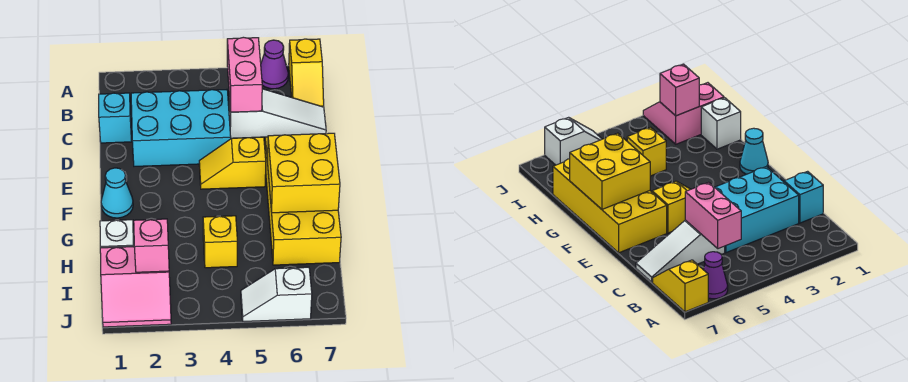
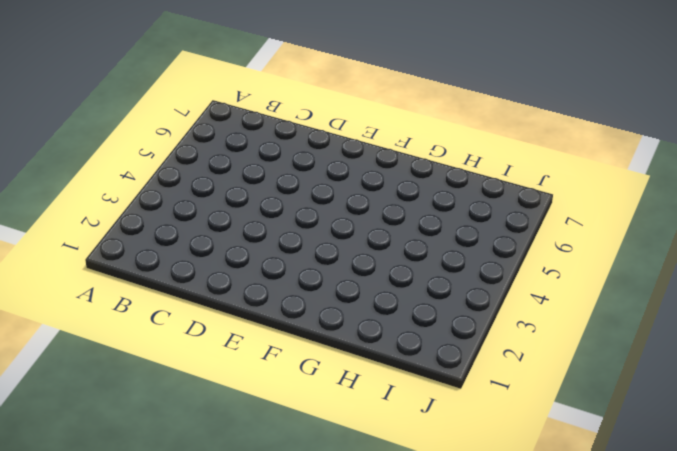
none -> purple cone A6 level 1
none -> yellow slope A7:B7 level 1 top A
none -> cyan brick C1 level 1

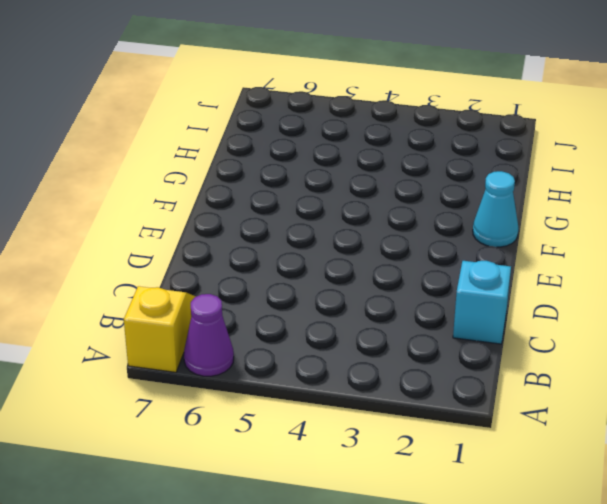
none -> cyan brick C2:D4 level 1
none -> white slope C5:C7 level 1 top 5
none -> yellow slope E4:E5 level 1 top 5

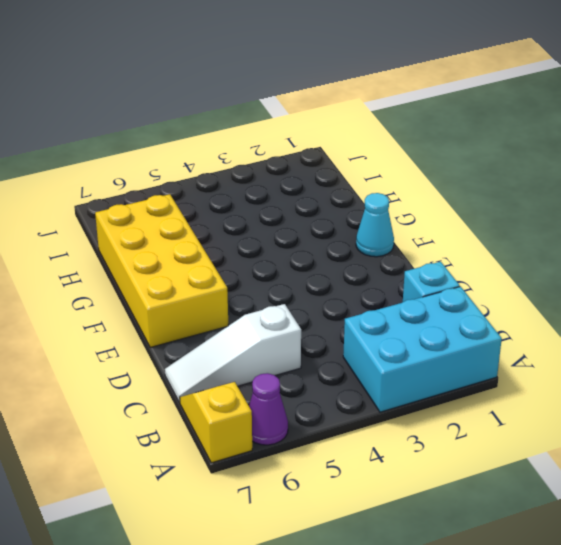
cyan brick A1:B3 level 1 -> cyan brick C2:D4 level 1
none -> yellow slope E4:E5 level 1 top 5
none -> white brick H1 level 1
none -> yellow brick H4 level 1

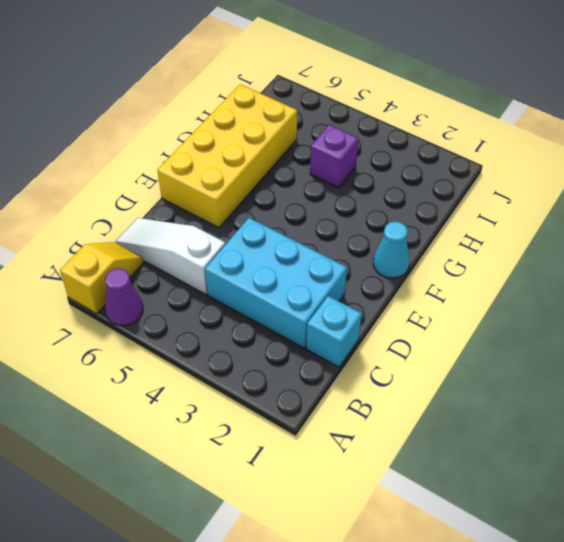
purple brick H4 level 1 -> yellow brick H4 level 1
none -> yellow slope E4:E5 level 1 top 5
none -> white brick H1 level 1
none -> pink slope I1:J2 level 1 top I

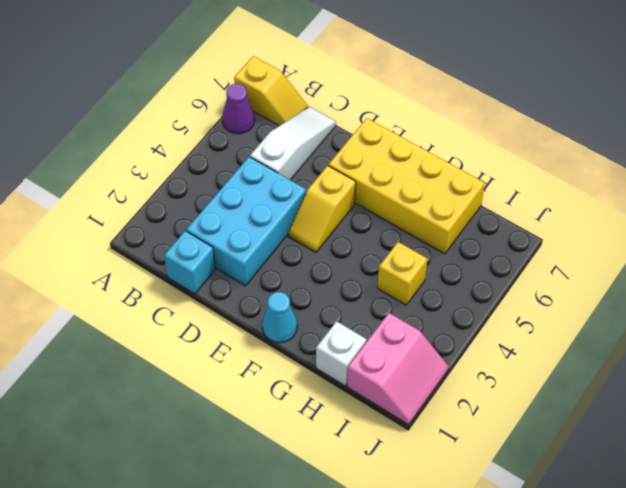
none -> white slope J5:J6 level 1 top 6
none -> pink brick B5:C5 level 2
none -> yellow brick F6:G7 level 2

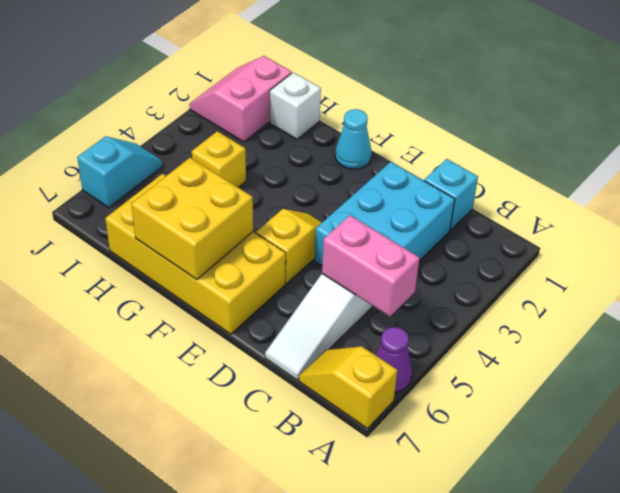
cyan slope J5:J6 level 1 top 6 -> white slope J5:J6 level 1 top 6
none -> pink brick I2 level 2

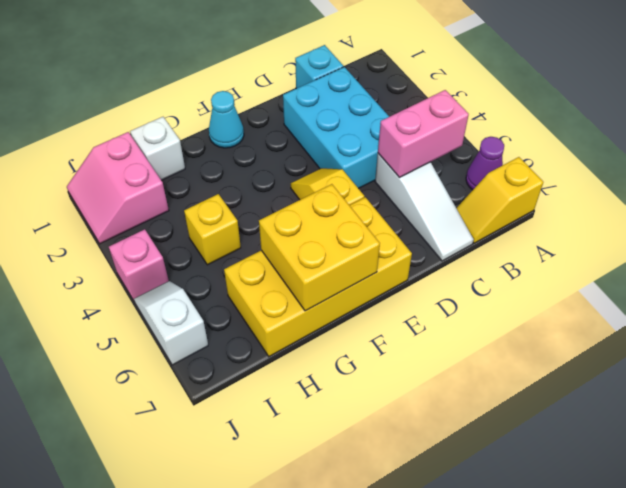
pink brick J4 level 1 -> pink brick I2 level 2

